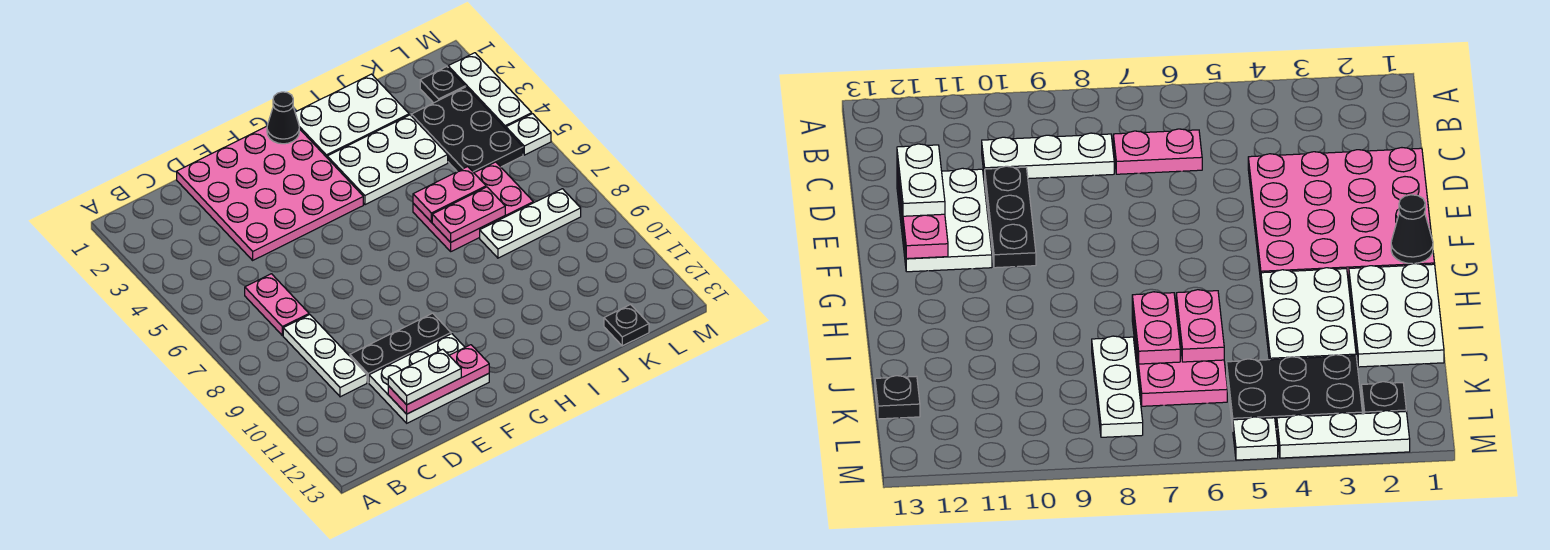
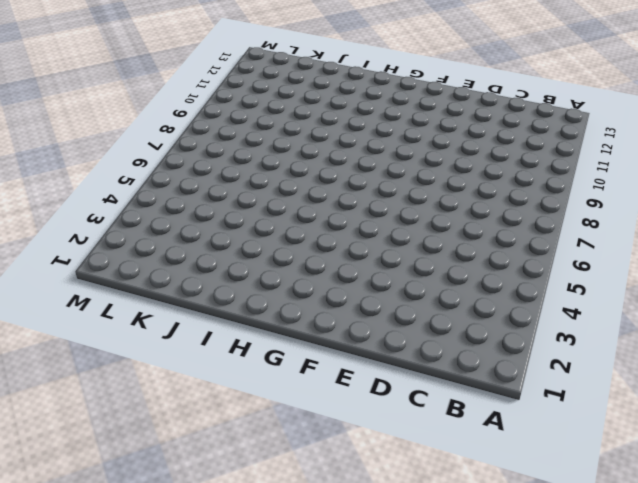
none -> pink plate C6:C7 level 1
none -> white plate C8:C10 level 1
none -> pink plate D1:G4 level 1

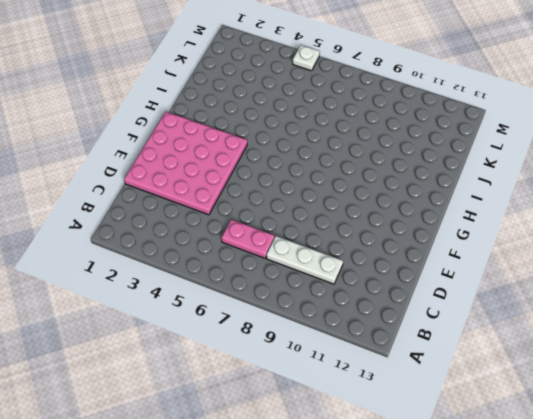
none -> black plate D10:F10 level 1
none -> white plate D11:F12 level 1
none -> white plate H1:J2 level 1

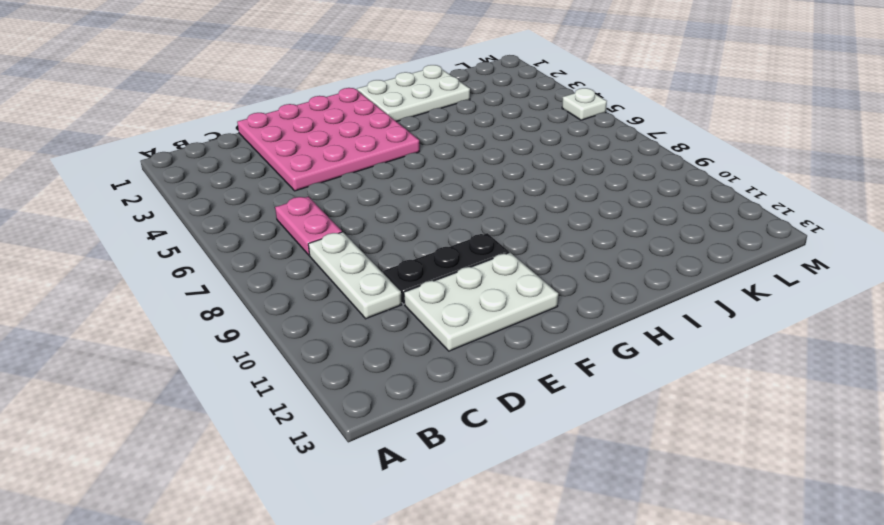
none -> white plate H3:J4 level 1
none -> pink plate I6:K7 level 1
none -> white plate J8:L8 level 1

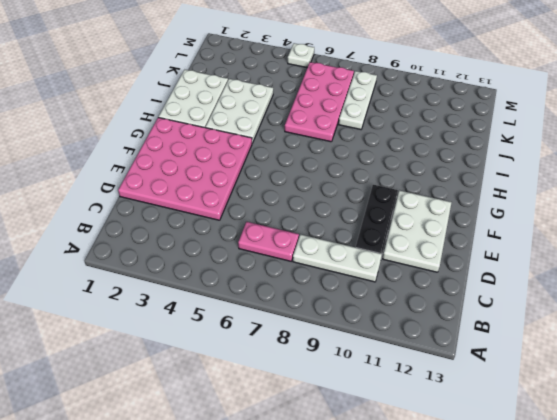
pink plate I6:L7 level 1 -> pink plate I6:K7 level 1
none -> black plate K3:L5 level 1
none -> black plate K13 level 1
none -> black plate L2 level 1

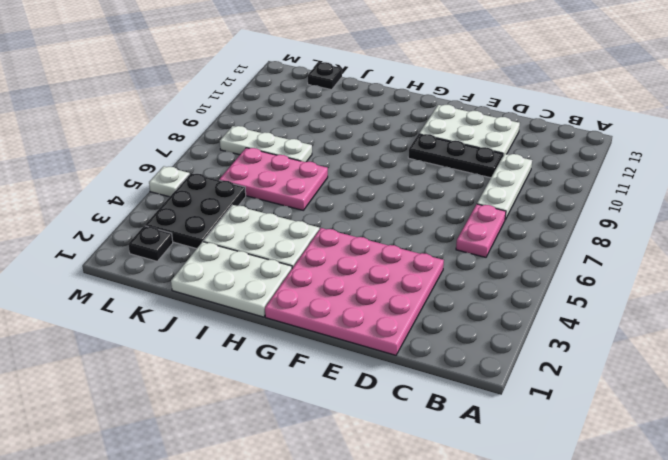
none -> white plate M2:M4 level 1
none -> pink plate D12:F12 level 2
none -> black cone G1 level 2

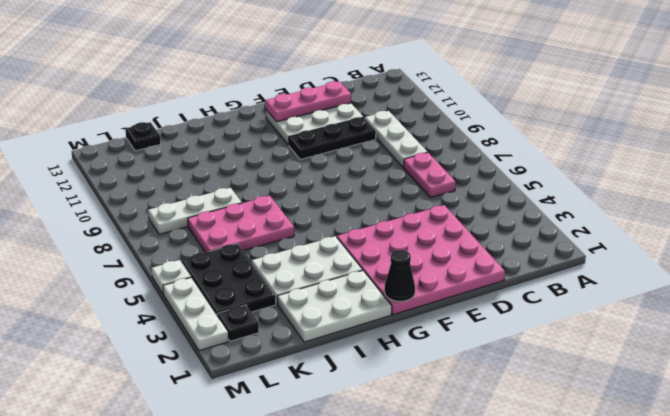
none -> pink plate I6:J6 level 2
none -> pink plate I7:J7 level 2
none -> white plate D12:E12 level 3

